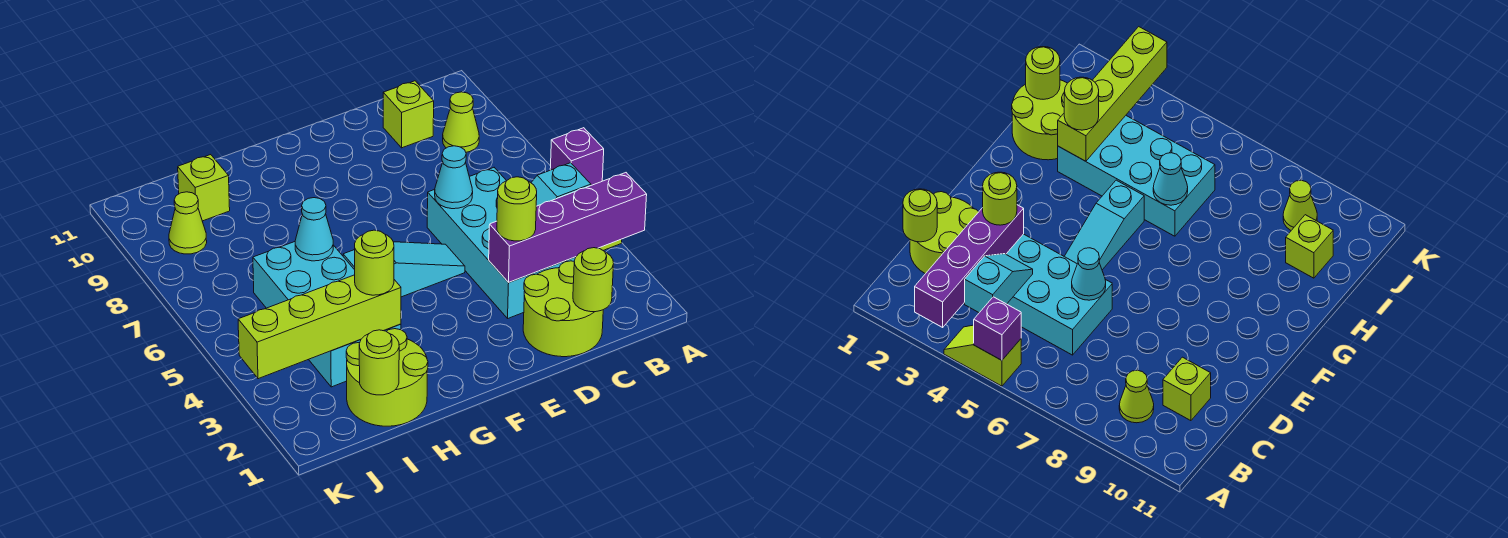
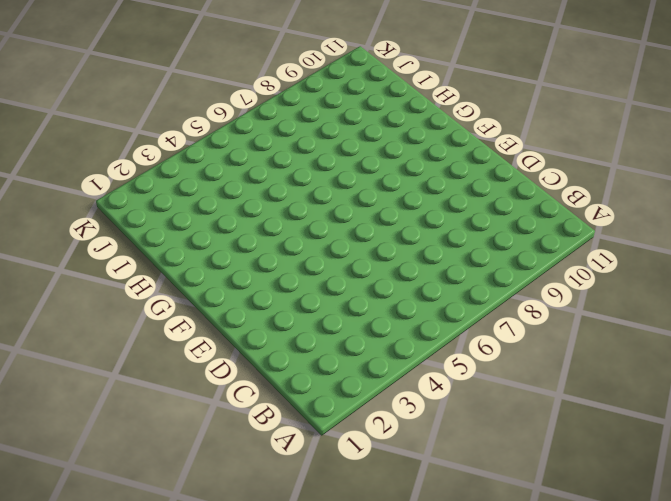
none -> lime slope A4:A5 level 1 top 5
none -> lime cone B9 level 1
none -> lime round brick C1:D2 level 1

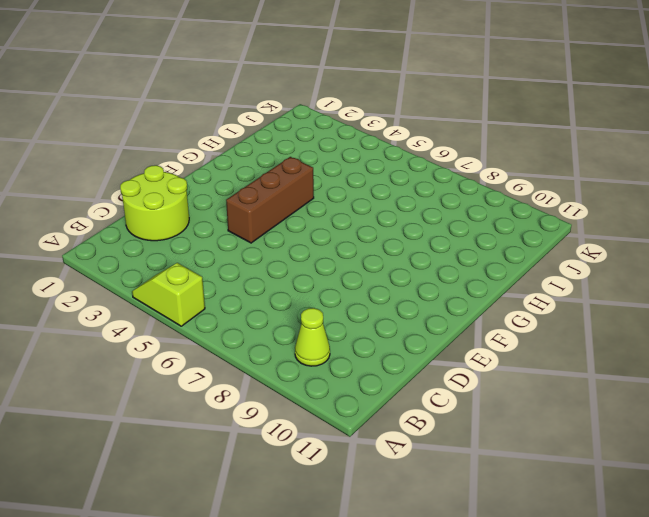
brown brick E4:G4 level 1 -> none
none -> cyan brick C3:D6 level 1
none -> lime brick C10 level 1
none -> cyan slope E5:G5 level 1 top G

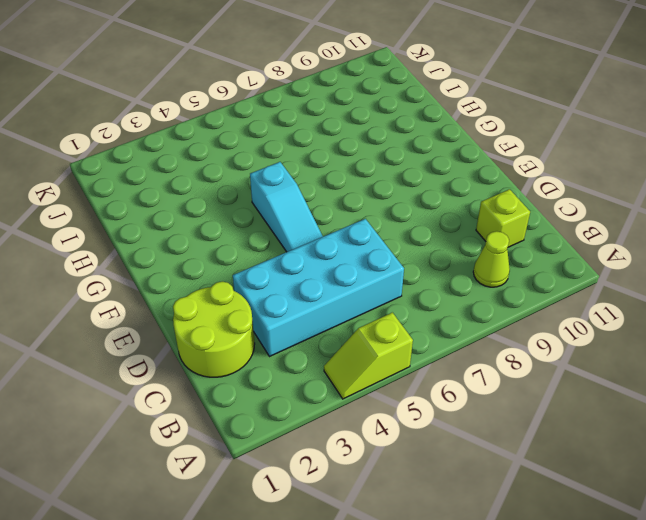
none -> lime round brick H1:I2 level 1
none -> cyan brick H3:I6 level 1
none -> lime brick I10 level 1

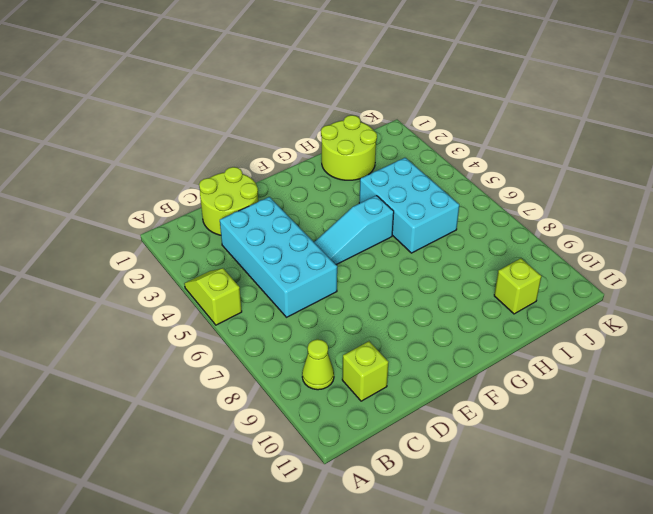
cyan brick H4:I6 level 1 -> cyan brick H3:I6 level 1
none -> lime cone J9 level 1
none -> purple brick A3:D3 level 2
none -> purple brick A5 level 2

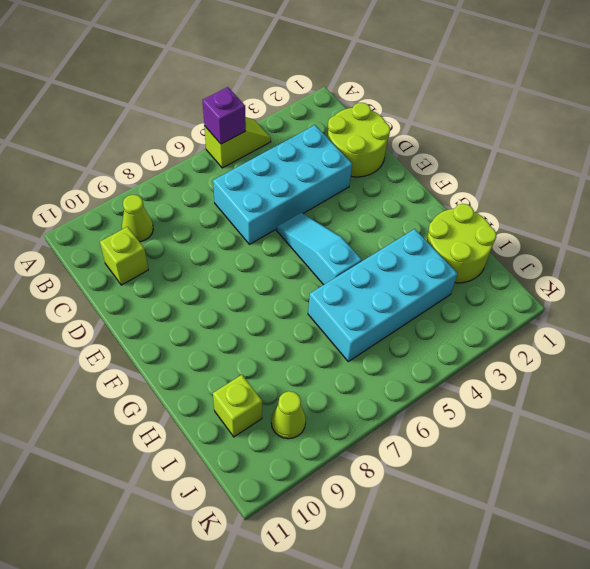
none -> purple brick A3:D3 level 2
none -> cyan slope B4:C4 level 2 top B
none -> lime round brick C1 level 2

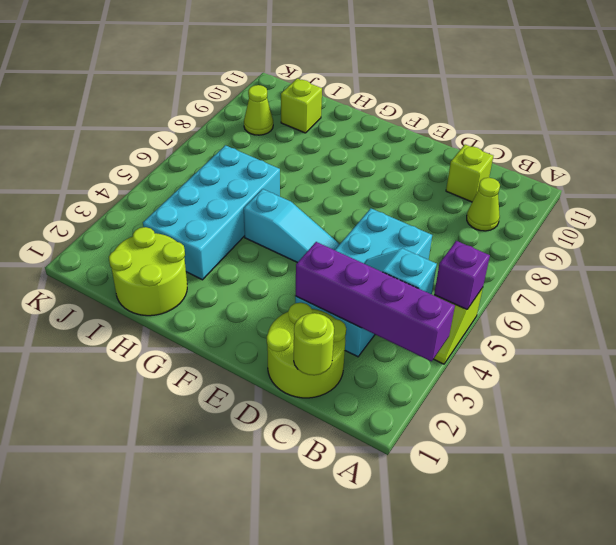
none -> cyan cone D6 level 2
none -> lime brick H3:K3 level 2
none -> cyan cone H6 level 2

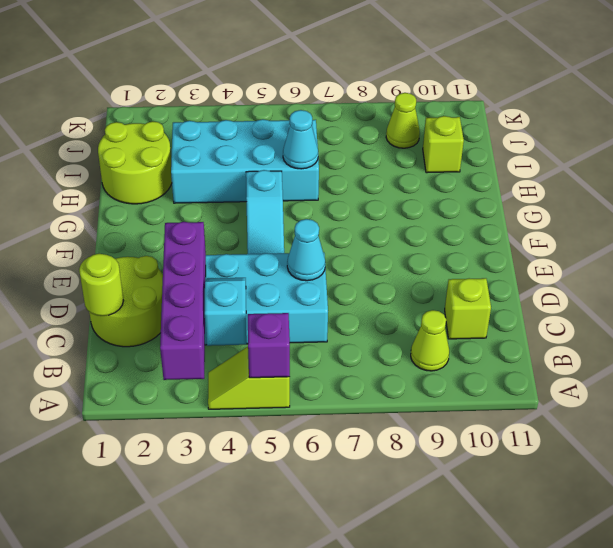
none -> lime brick H3:K3 level 2
none -> lime round brick I1 level 2
none -> lime round brick D3 level 3

